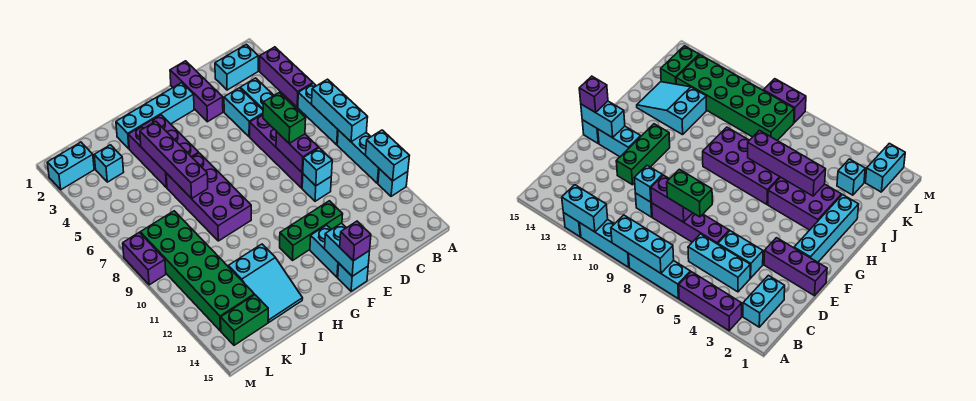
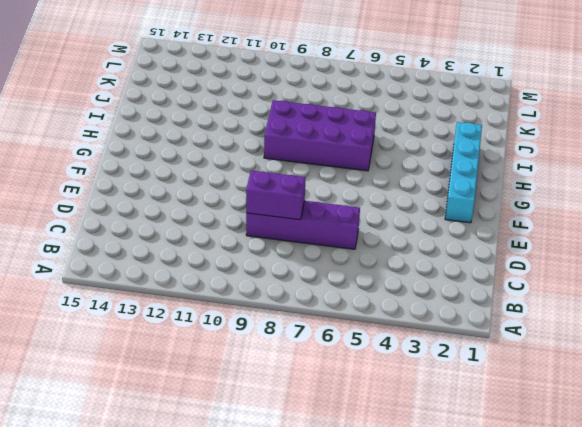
none -> purple brick A3:A5 level 1
none -> cyan brick A6:A8 level 1
none -> cyan brick A9:A11 level 1
none -> cyan brick A12 level 1

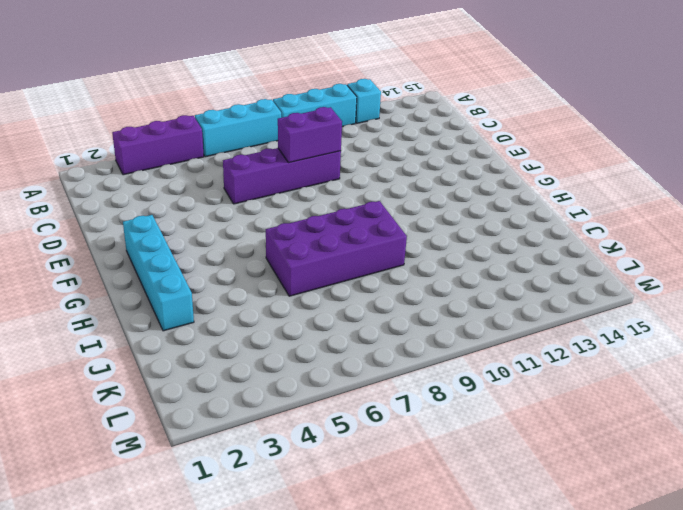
none -> cyan brick B2:C2 level 1
none -> cyan brick C4:C6 level 1
none -> cyan brick D4:D5 level 1
none -> cyan brick D10 level 1

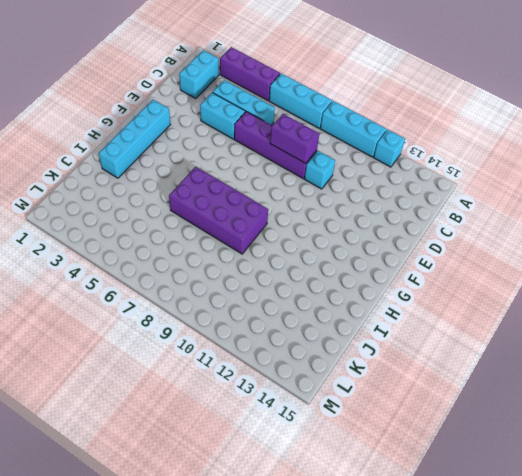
none -> purple brick E1:E3 level 1
none -> green brick E12:G12 level 1
none -> cyan brick F13:F14 level 1
none -> cyan brick F15 level 1

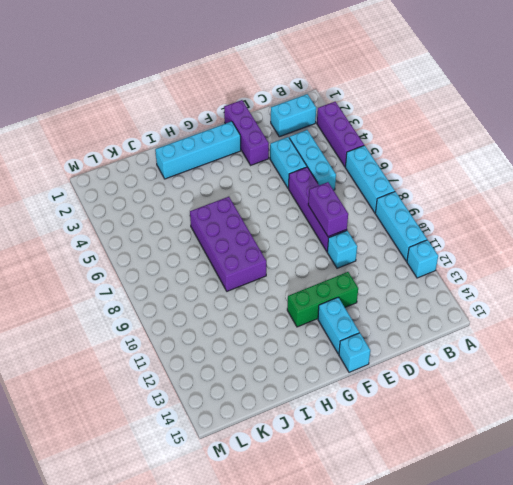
none -> purple brick H3:I5 level 1
none -> cyan slope I12:J14 level 1 top 12
none -> cyan brick K3 level 1
none -> green brick K8:L13 level 1

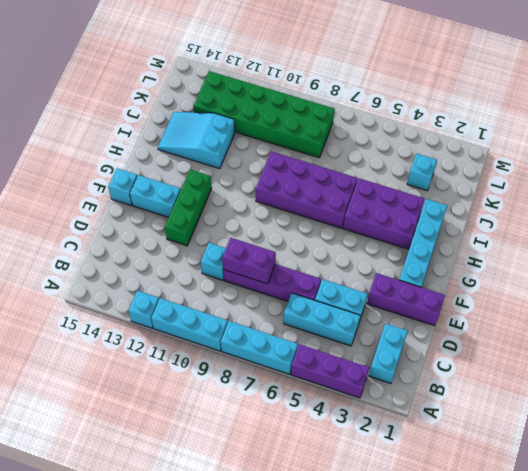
none -> green brick K14:L14 level 1
none -> cyan brick L2:M2 level 1
none -> purple brick M8:M9 level 1
none -> cyan brick A7:A9 level 2

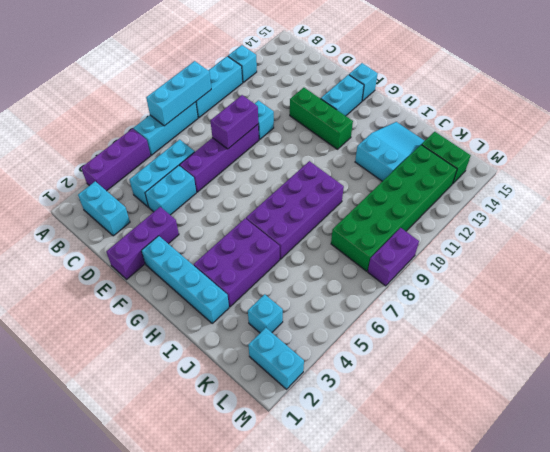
none -> cyan brick A11:A12 level 2
none -> cyan brick D10 level 2
none -> cyan brick F14:F15 level 2
none -> purple brick I4:I7 level 2

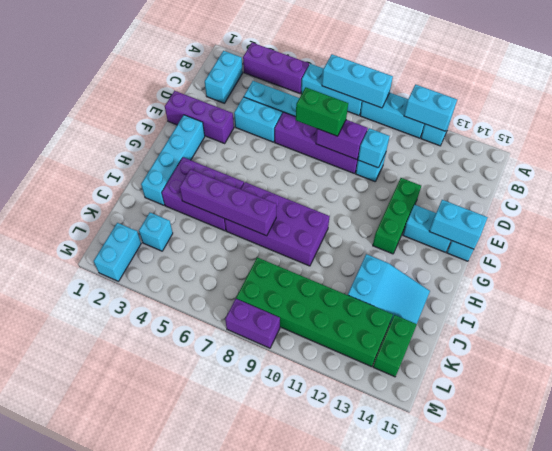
none -> purple brick F15 level 3

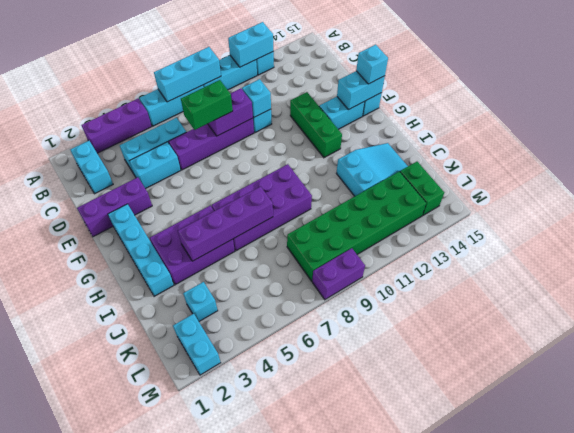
cyan brick F15 level 3 -> purple brick F15 level 3

